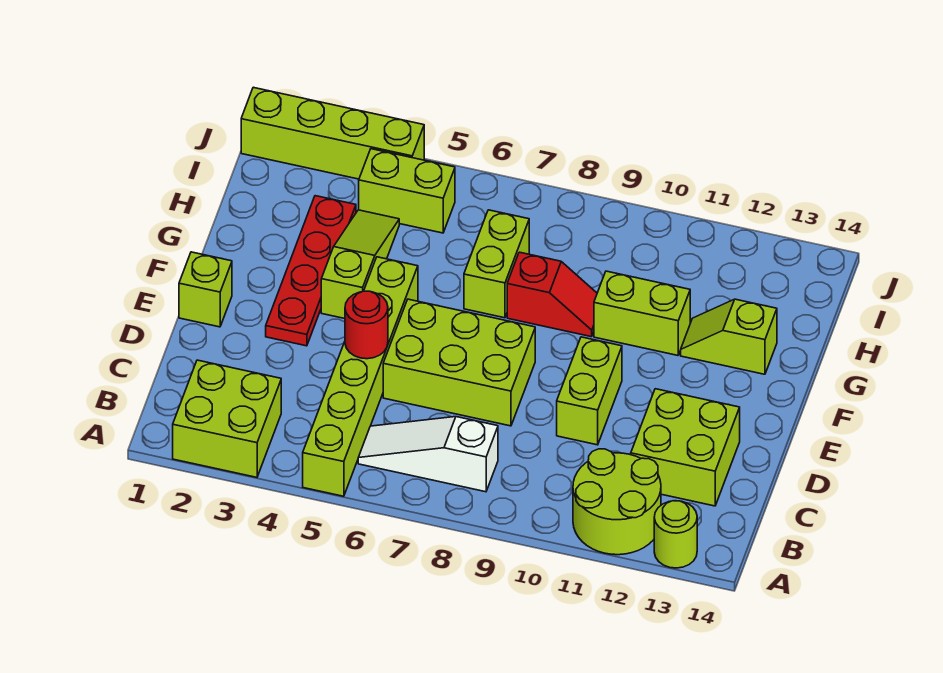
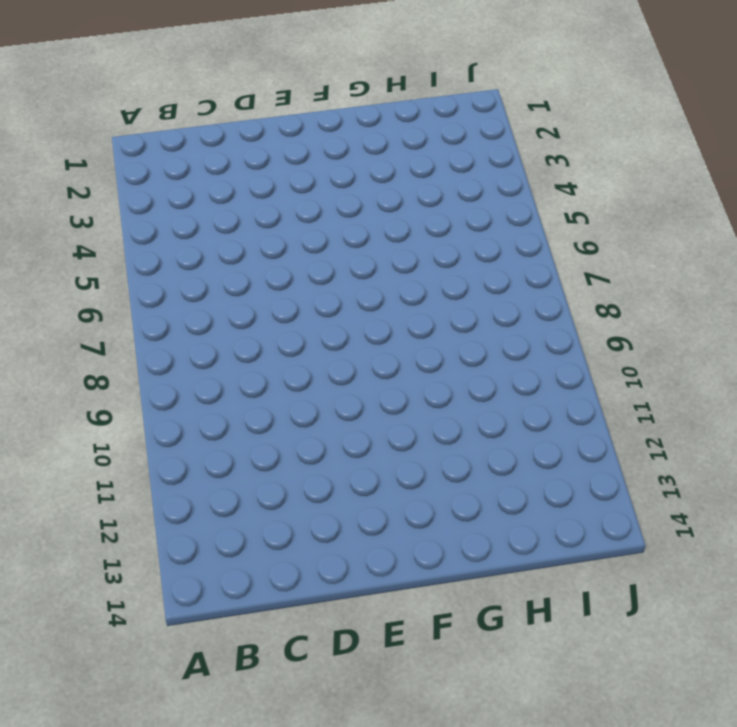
none -> lime brick A2:B3 level 1
none -> lime brick A5:F5 level 1
none -> lime round brick A11:B12 level 1

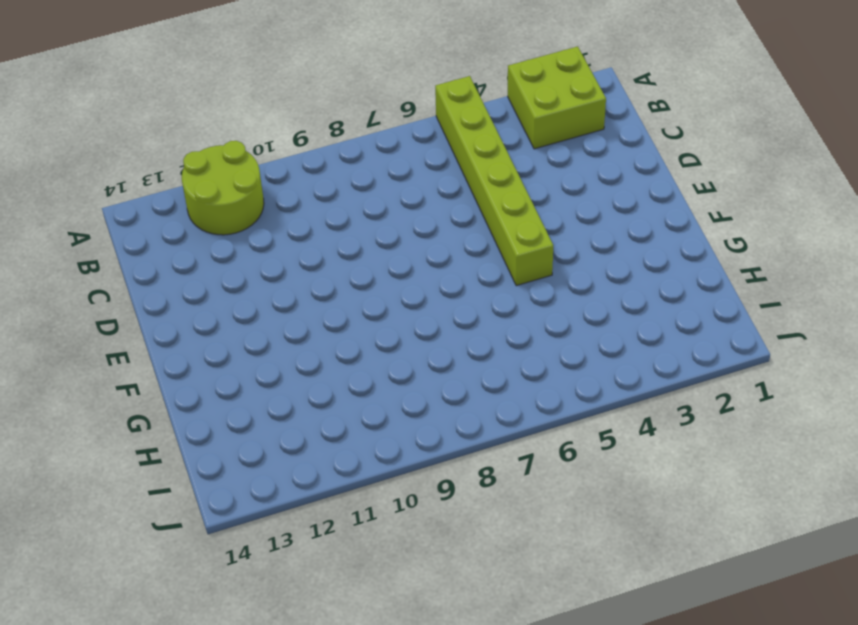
none -> lime round brick A13 level 1
none -> white slope B6:B8 level 1 top 8
none -> lime brick C12:D13 level 1

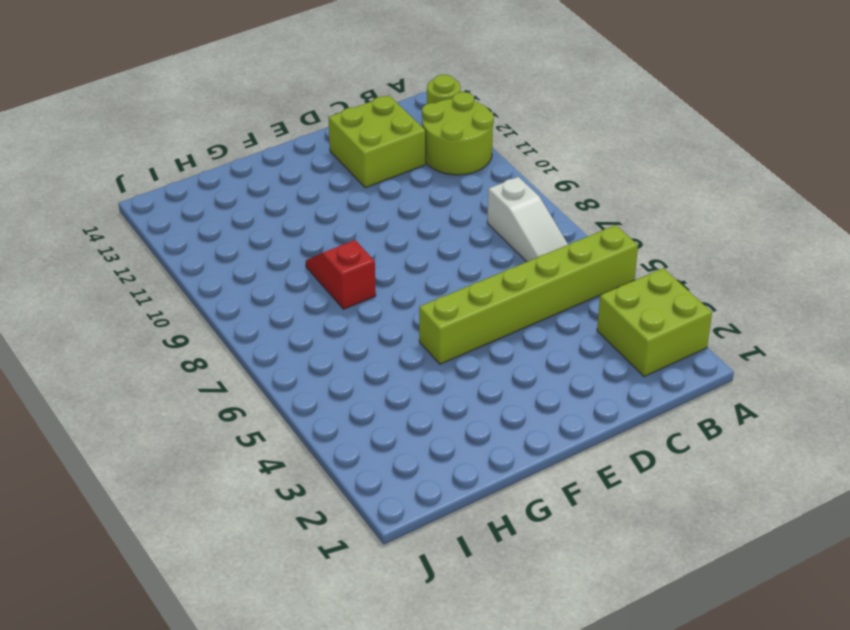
none -> lime brick D6:E8 level 1
none -> lime brick D10:E10 level 1
none -> lime brick E1 level 1

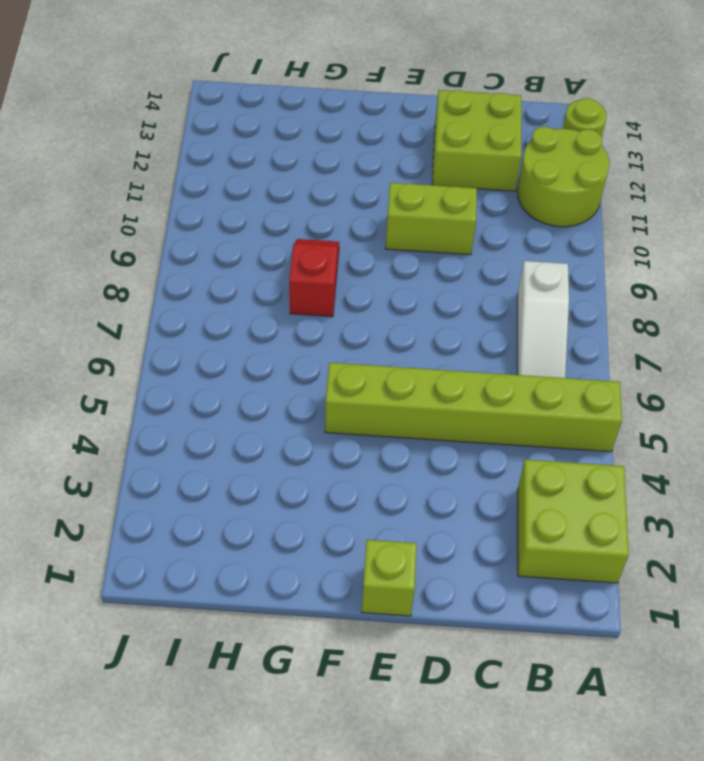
none -> lime brick D6:E8 level 1
none -> red plate E3:H3 level 1
none -> lime slope F4:H4 level 1 top F

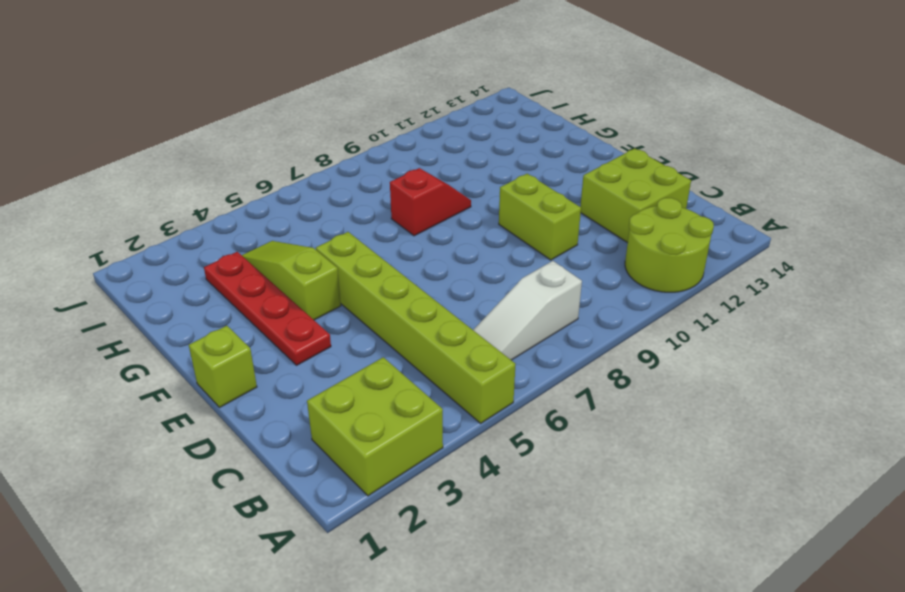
none -> lime round brick A13 level 1
none -> lime brick D6:E8 level 1
none -> lime brick G7:H7 level 1

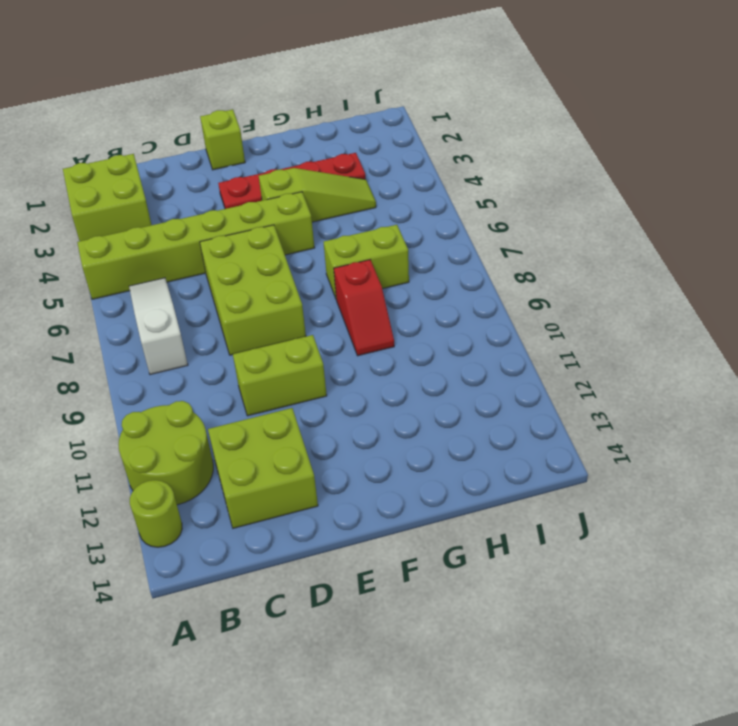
none -> lime brick G10:G11 level 1
none -> lime slope G12:G13 level 1 top 13
none -> lime brick I4:I5 level 1

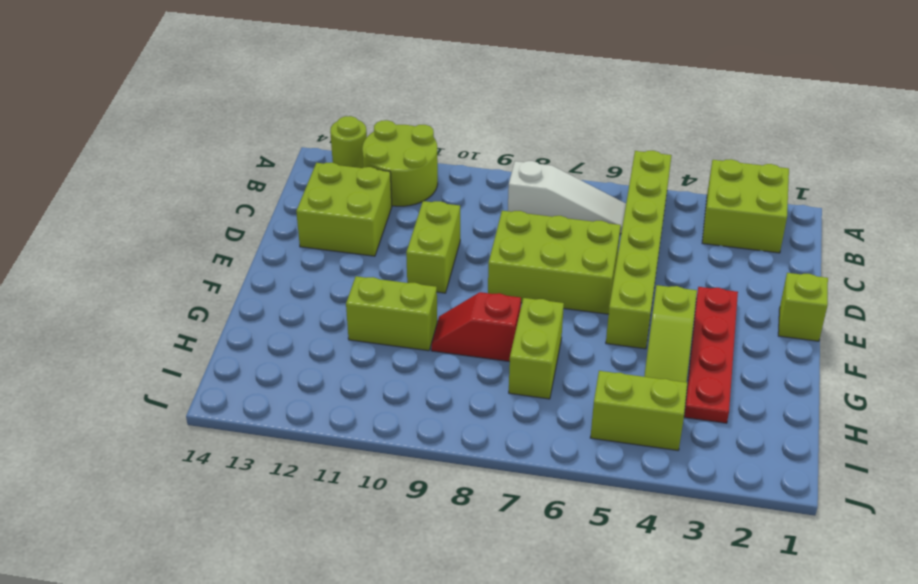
none -> lime slope G12:G13 level 1 top 13
none -> lime brick J1:J4 level 1
none -> red round brick D5 level 2

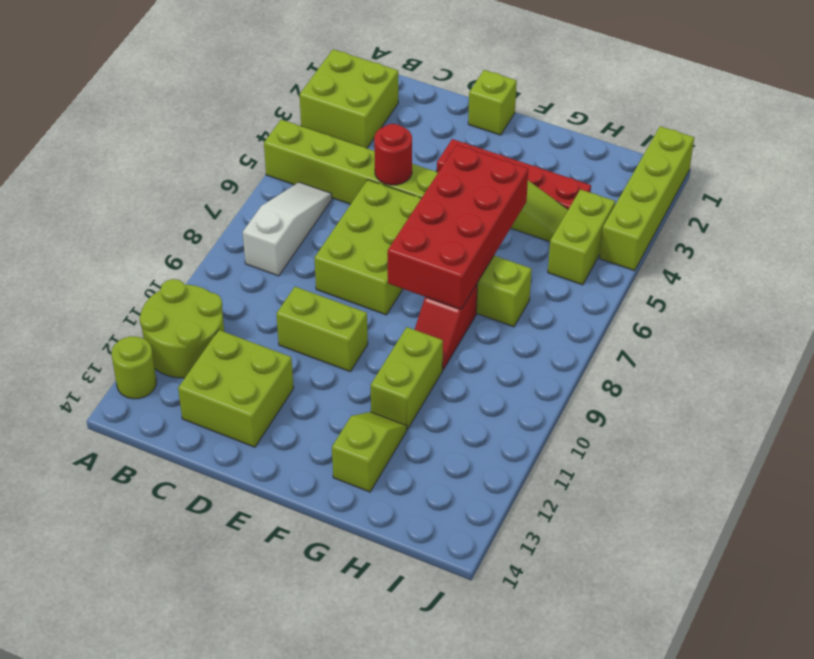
red brick F5:G8 level 2 -> none

